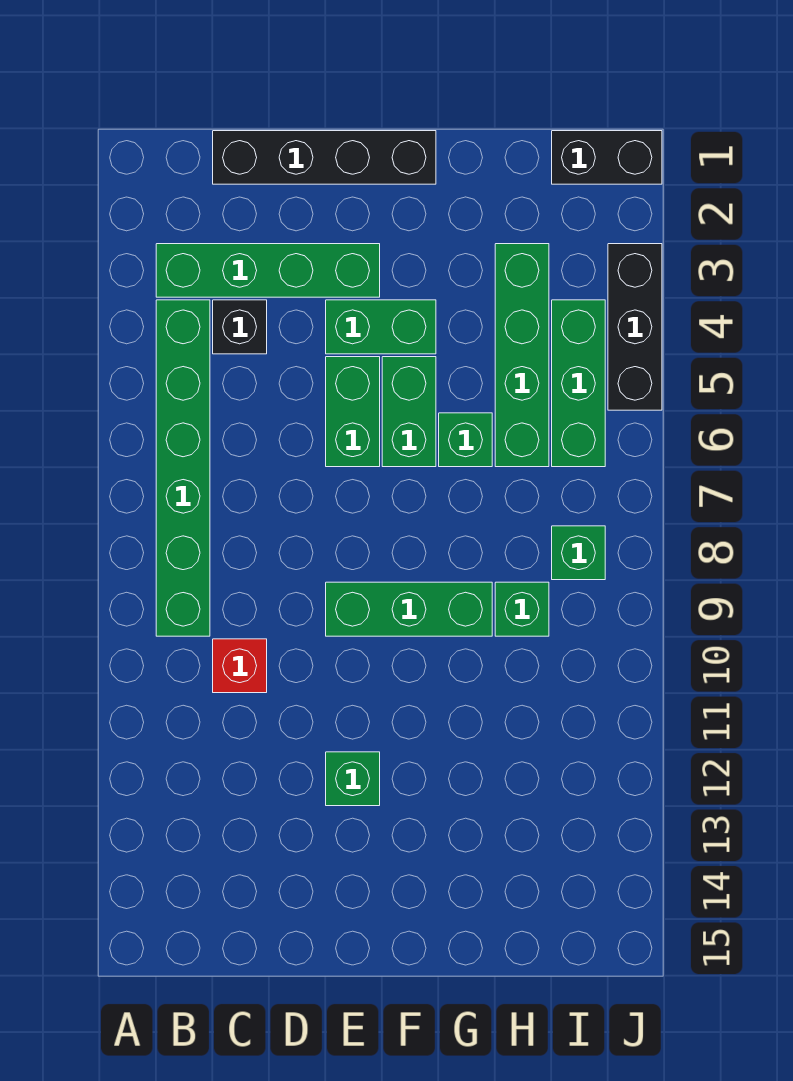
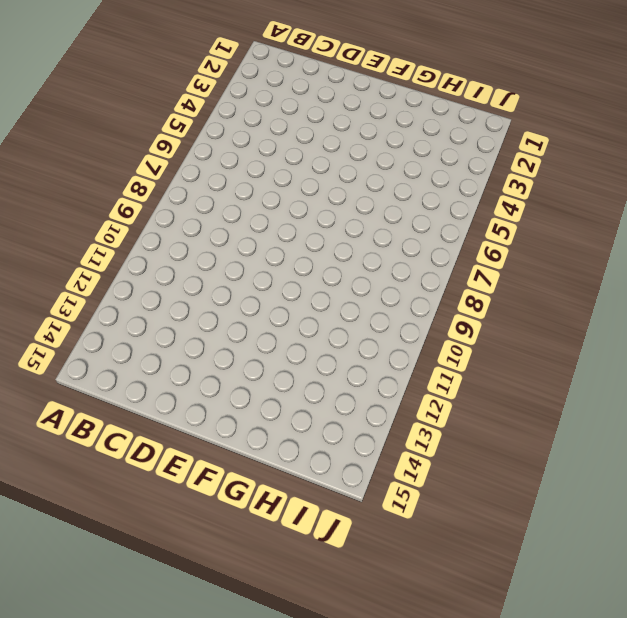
none -> green brick B3:E3 level 1
none -> green brick B4:B9 level 1
none -> black brick C1:F1 level 1

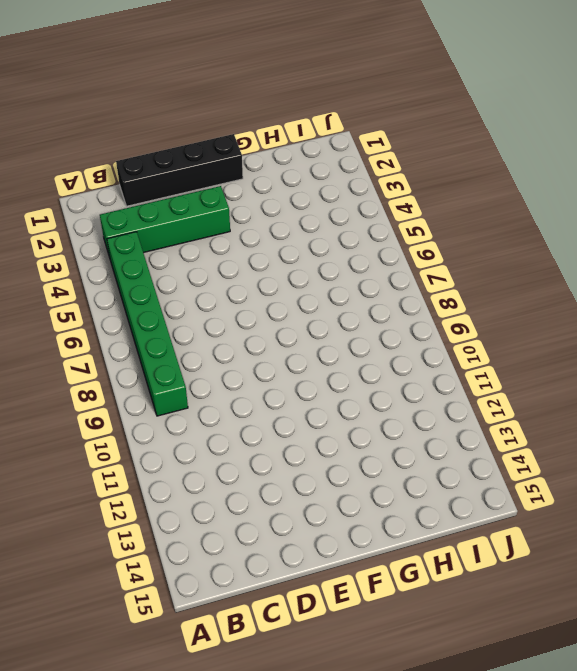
none -> black brick C4 level 1
none -> red brick C10 level 1
none -> green brick E4:F4 level 1

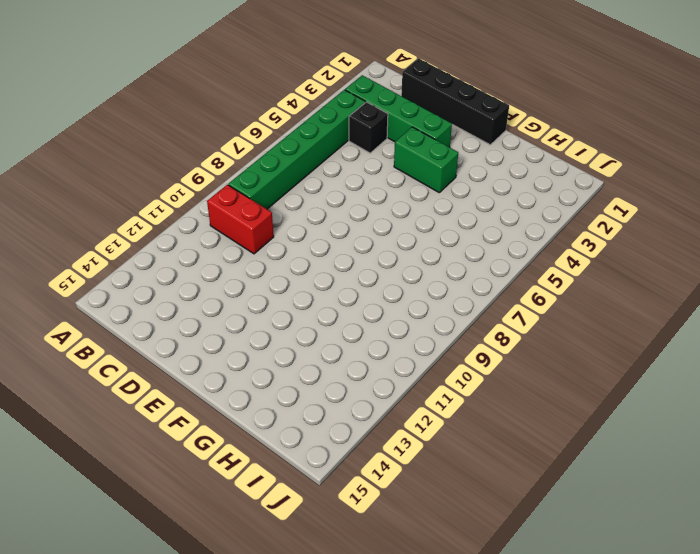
red brick B10:C10 level 1 -> red brick C10 level 1
none -> green brick E5:E6 level 1
none -> green brick E9:G9 level 1
none -> green brick E12 level 1

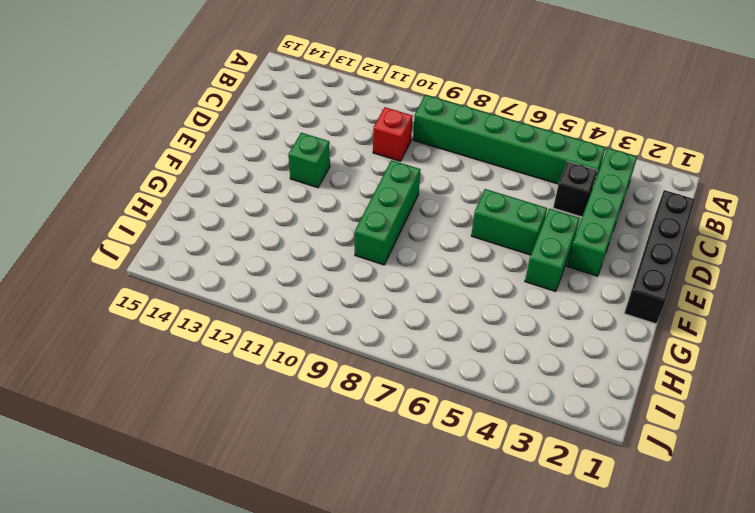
none -> green brick F5:F6 level 1
none -> green brick G6 level 1
none -> green brick H3:H6 level 1

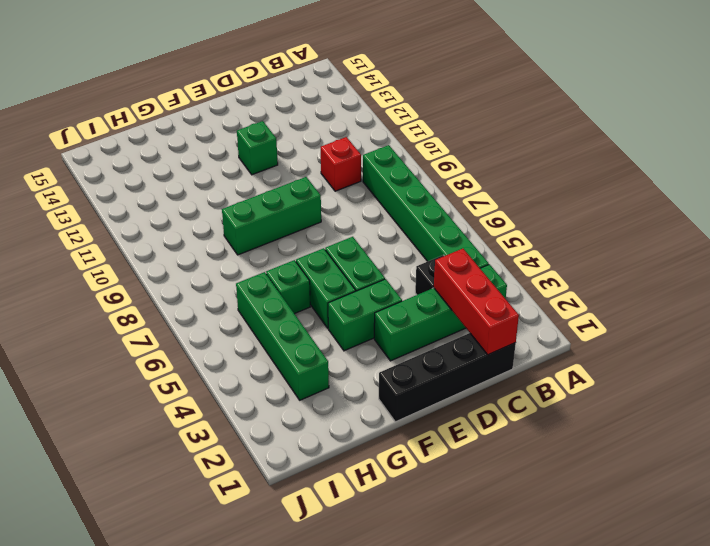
red brick C1:C3 level 2 -> none
none -> green brick H9 level 1
none -> black brick I1:J1 level 1
none -> green brick I4:I6 level 1

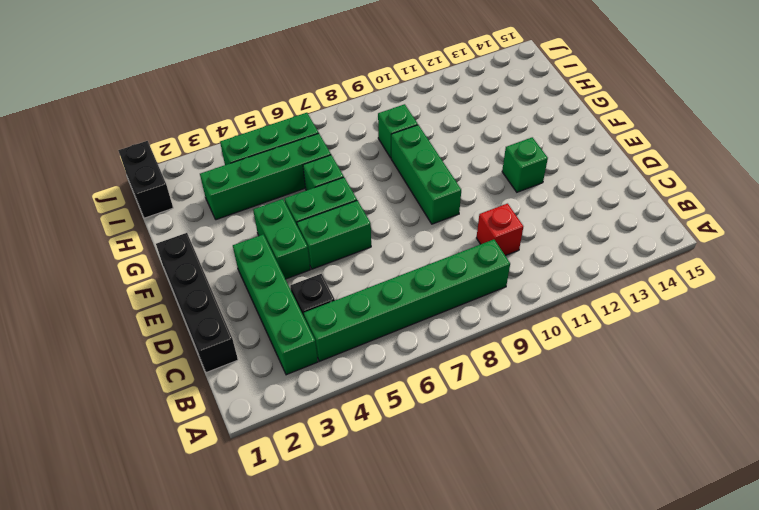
none -> green brick I8 level 1
none -> black brick J3:J5 level 1

